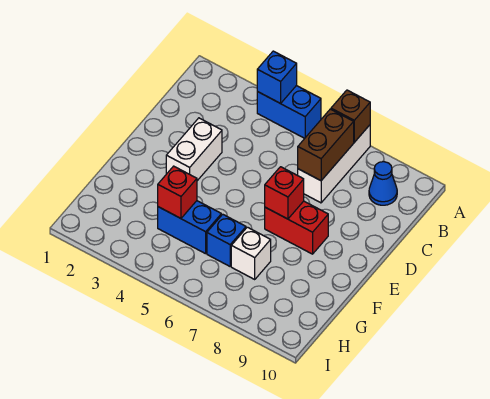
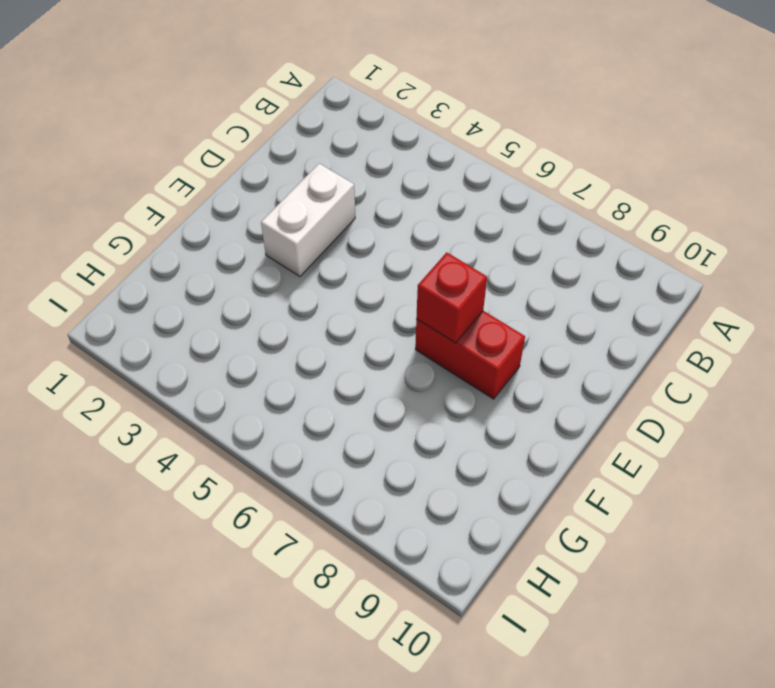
none -> blue brick A4:A5 level 1
none -> white brick A7:C7 level 1
none -> blue cone B9 level 1

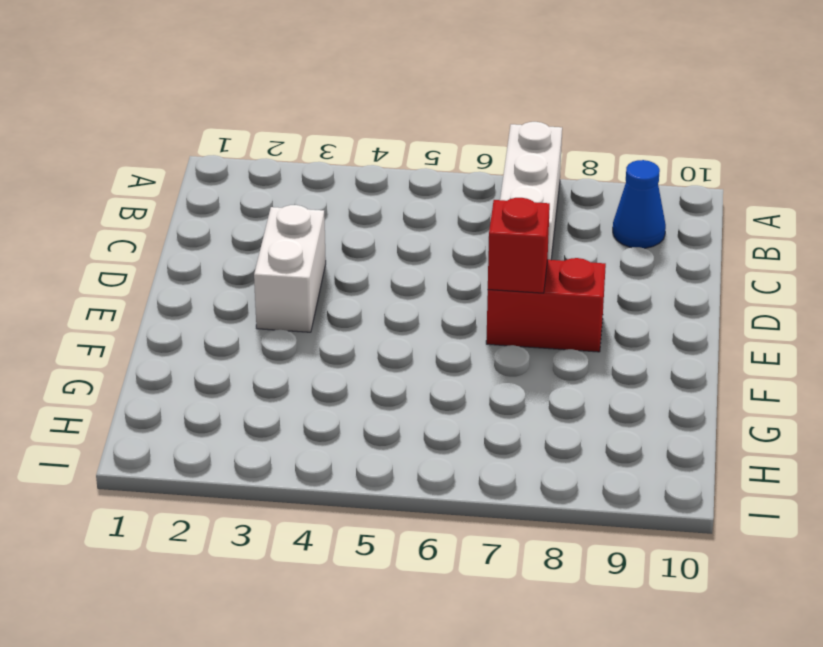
none -> blue brick A4:A5 level 1
none -> blue brick G4:G5 level 1
none -> blue brick G6 level 1

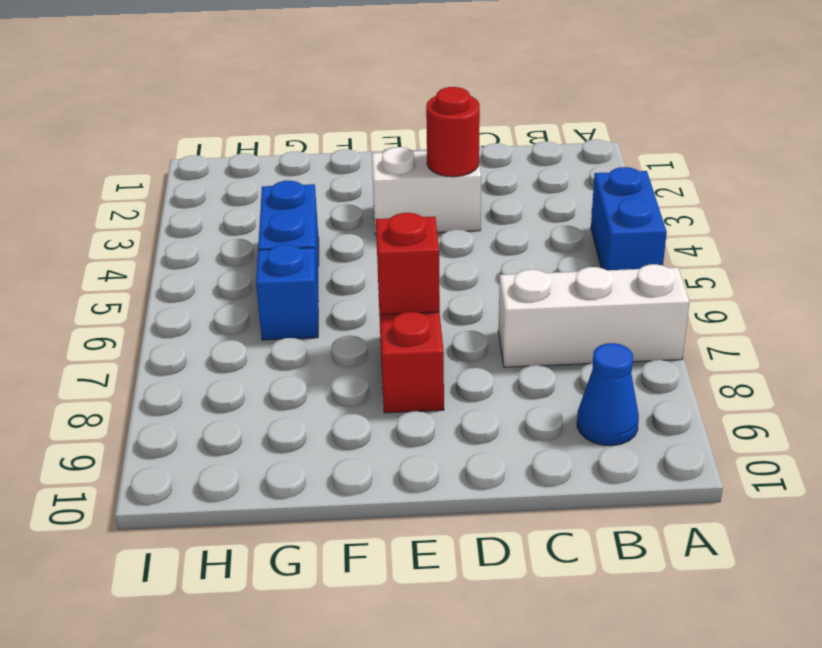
red round brick D3 level 2 -> none
none -> white brick G7 level 1
none -> blue brick A4 level 2
none -> brown brick A7 level 2

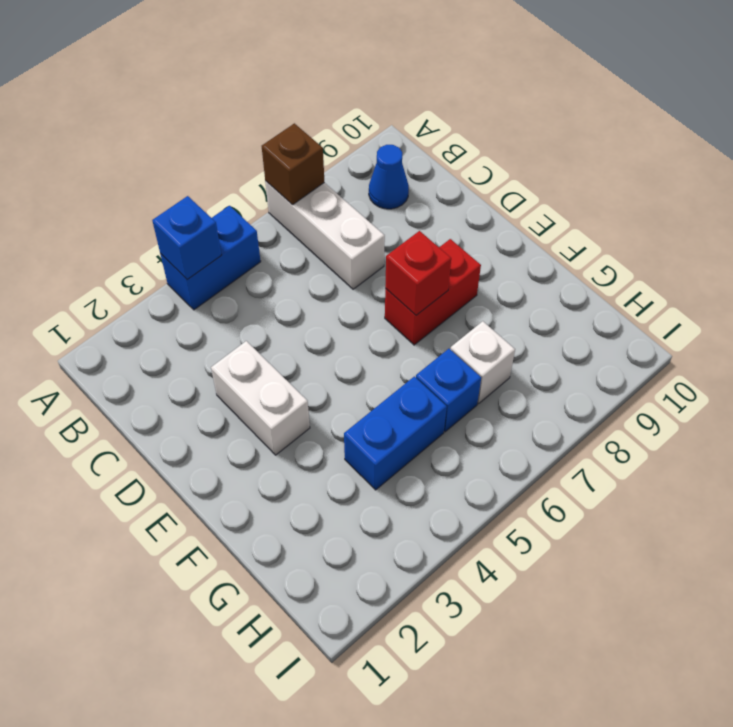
none -> brown brick B7:C7 level 2
none -> red brick G4 level 2

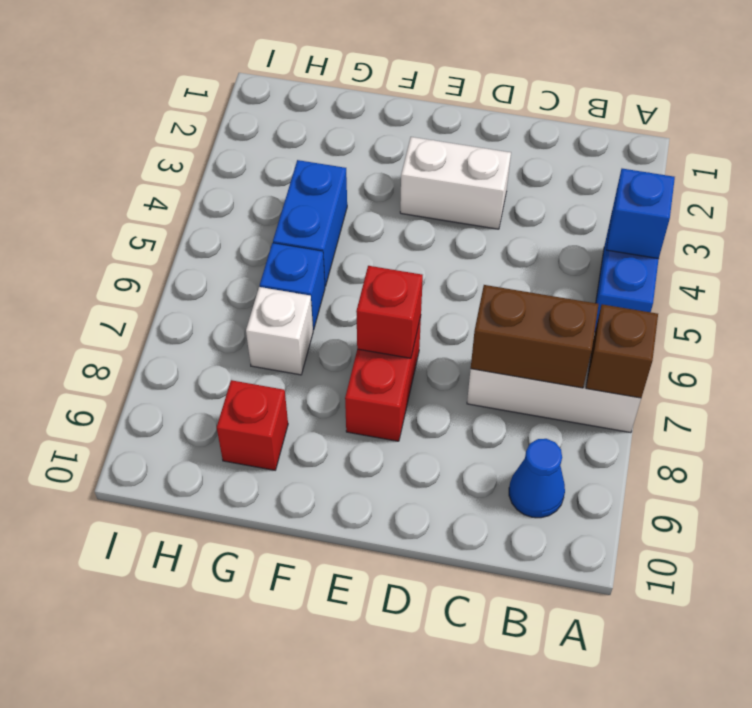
red brick G9 level 1 -> red brick G4 level 2

